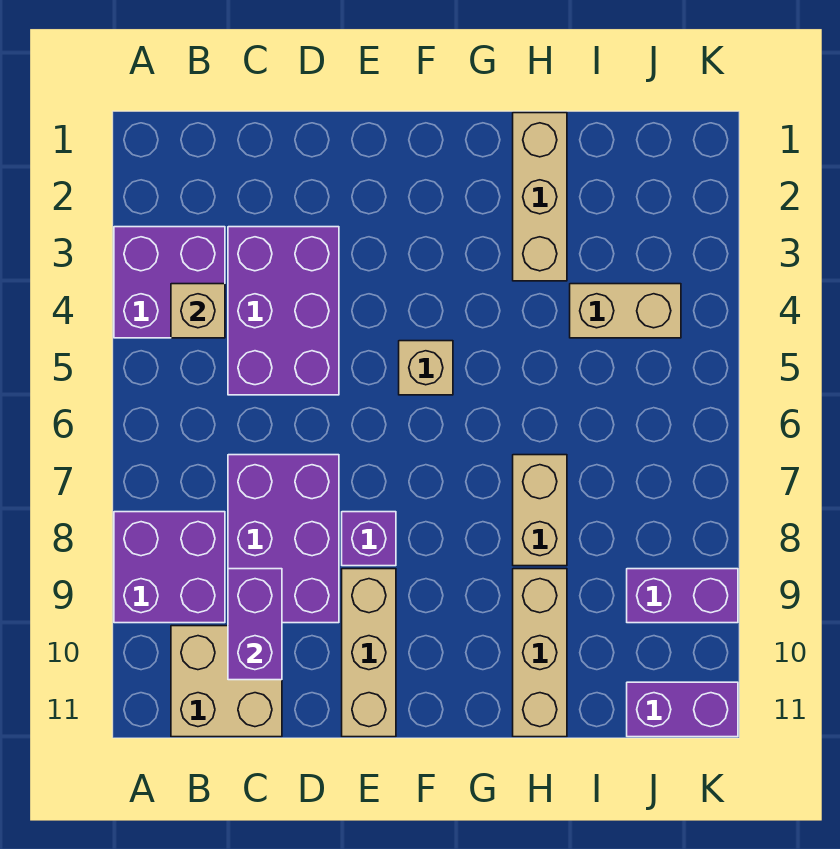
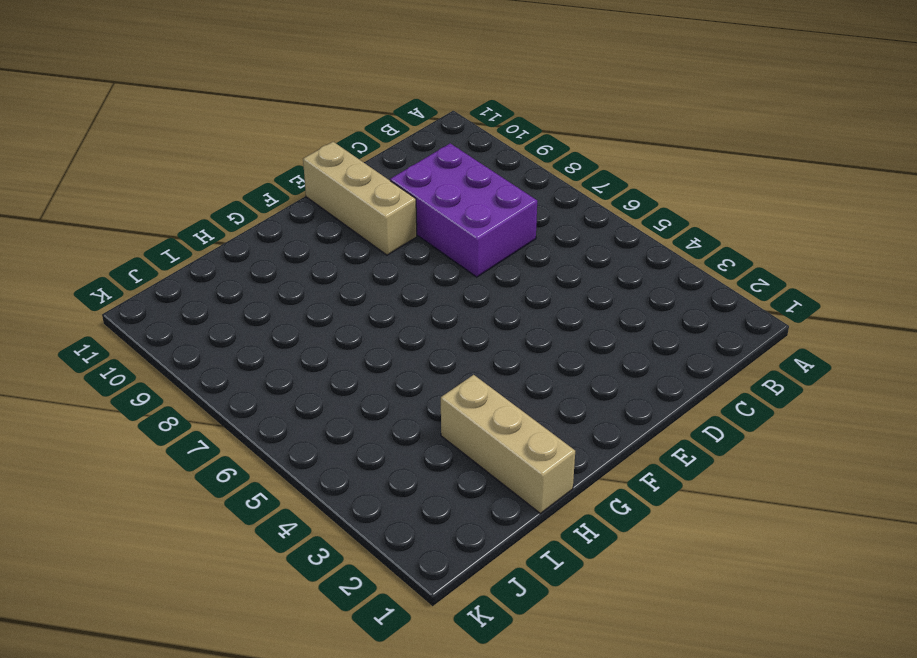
none -> purple brick A3:B4 level 1
none -> purple brick A8:B9 level 1
none -> tan brick B10:C11 level 1

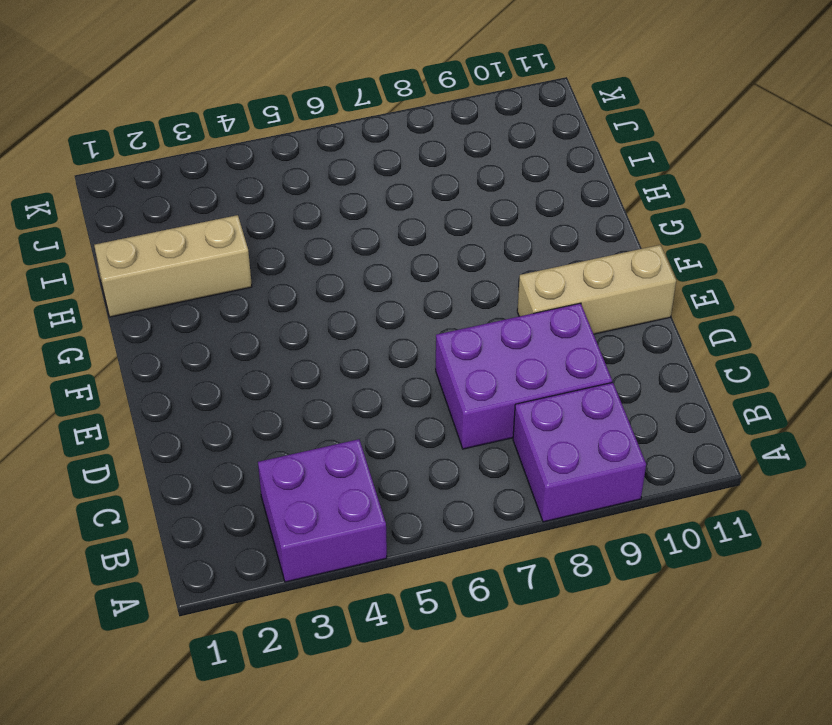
none -> tan brick B10:C11 level 1
none -> purple brick C3:D5 level 1
none -> purple brick E8 level 1

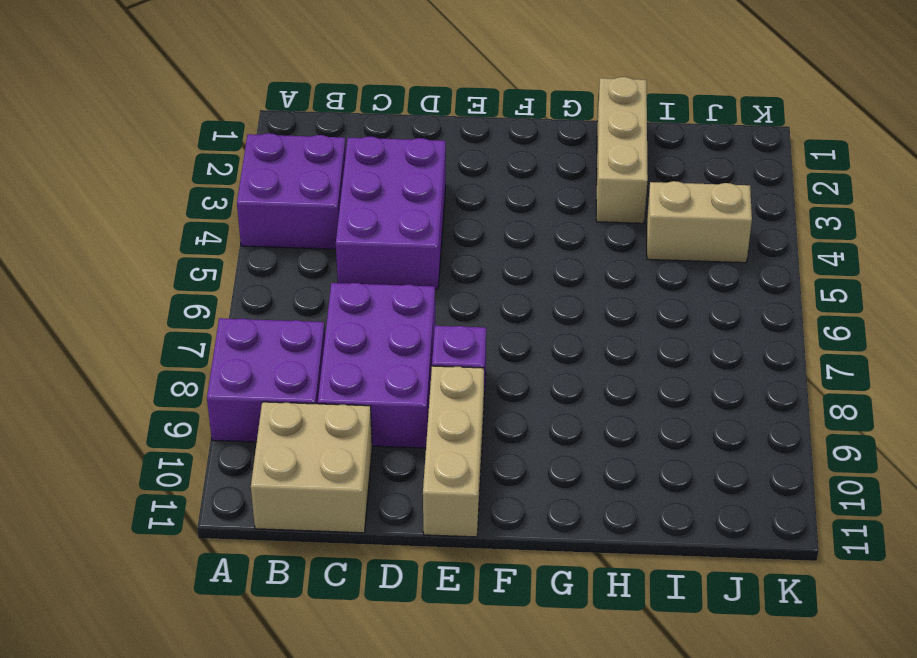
none -> tan brick F5 level 1
none -> tan brick H7:H8 level 1
none -> tan brick H9:H11 level 1

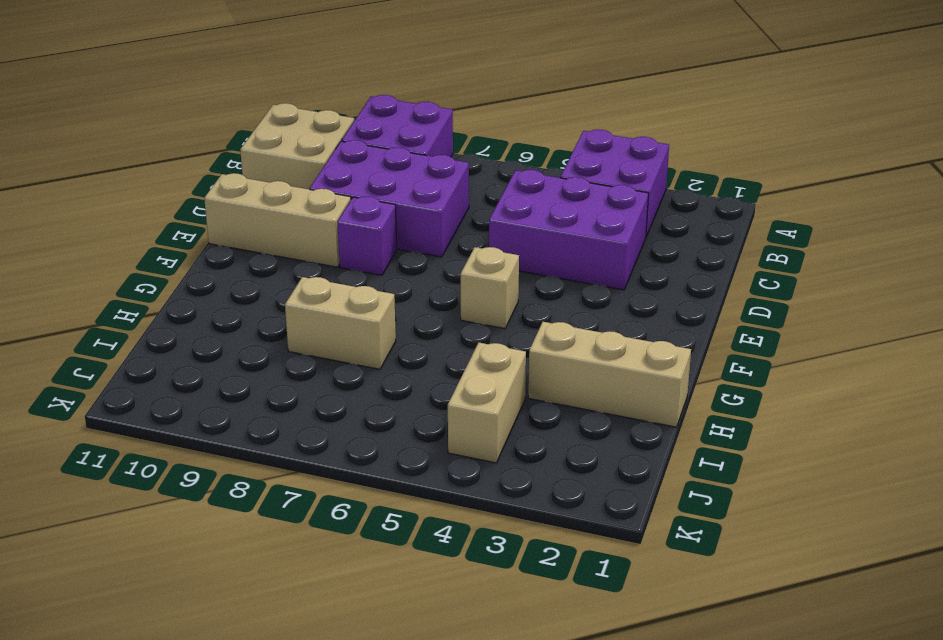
none -> tan brick H9:H11 level 1
none -> purple brick J9:K9 level 1
none -> purple brick J11:K11 level 1

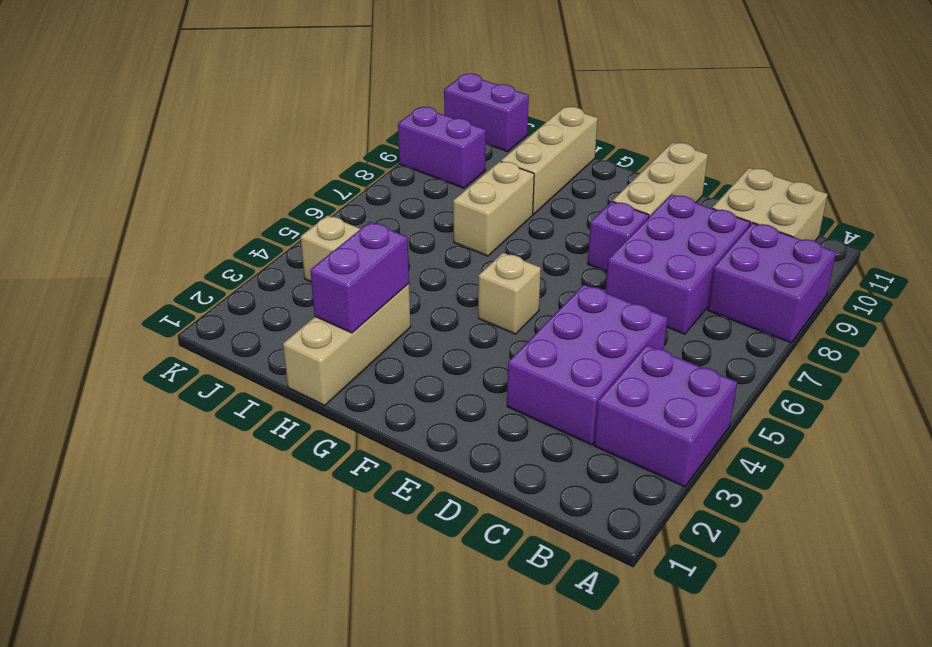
purple brick H2:H3 level 2 -> purple brick C9:C10 level 2
none -> tan brick B4 level 2

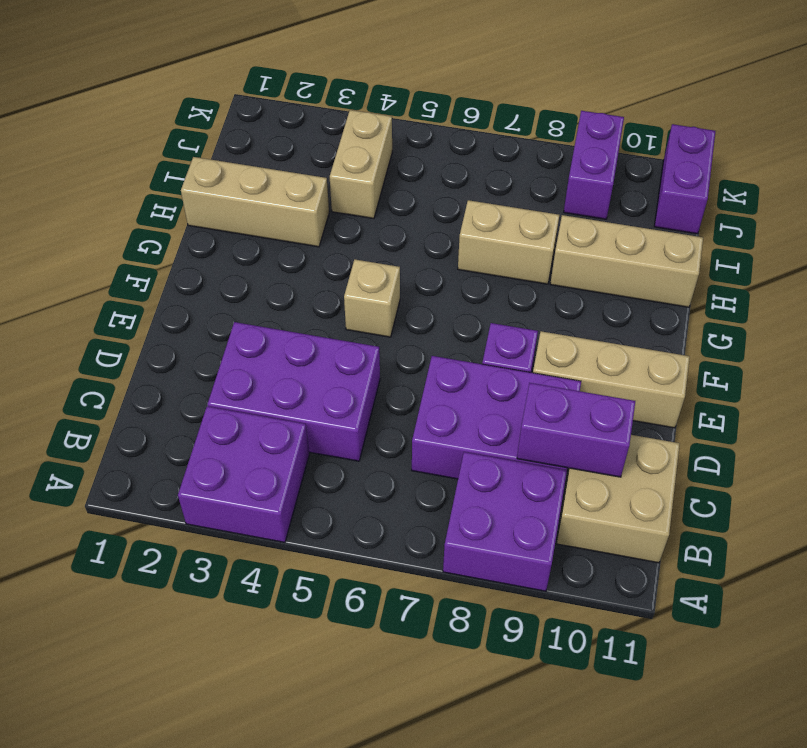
none -> tan brick B4 level 2

